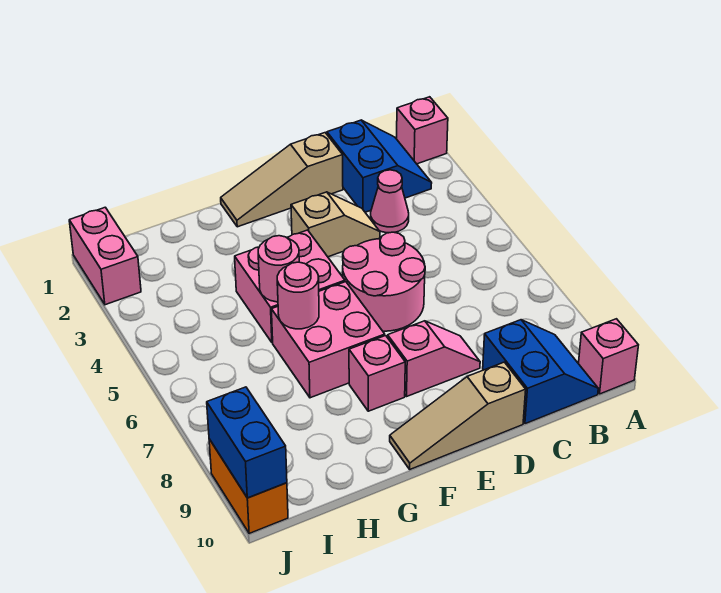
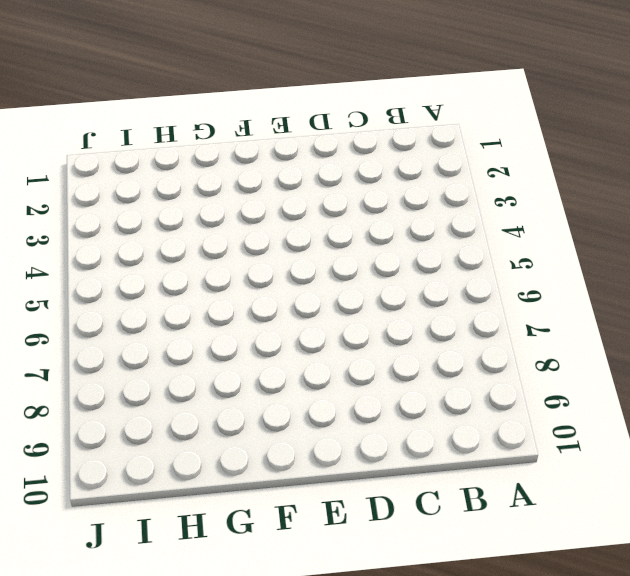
none -> pink brick A1 level 1
none -> pink brick A10 level 1
none -> blue slope B1:C2 level 1 top C

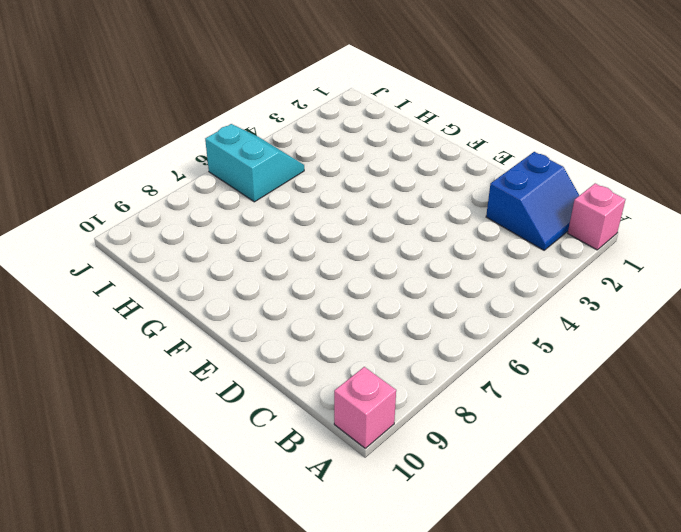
cyan slope I5:J6 level 1 top 6 -> none
none -> blue slope B9:C10 level 1 top C
none -> pink cone C3 level 1
none -> tan slope D1:F1 level 1 top D

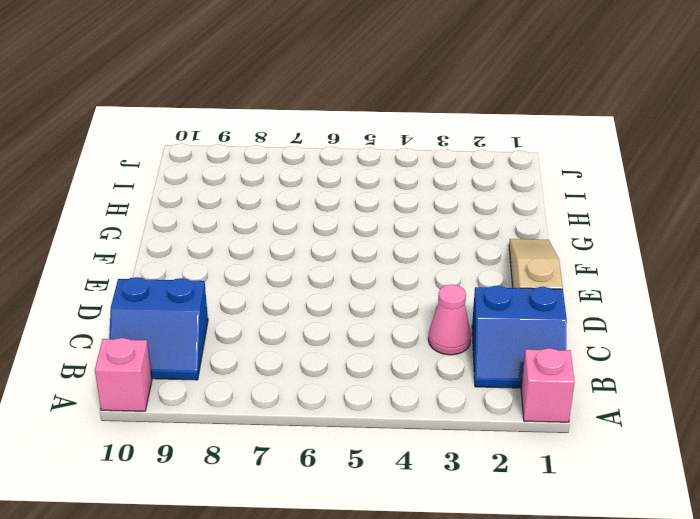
none -> tan slope D3:E3 level 1 top E
none -> pink round brick D5:E6 level 1
none -> pink slope D8:E8 level 1 top E

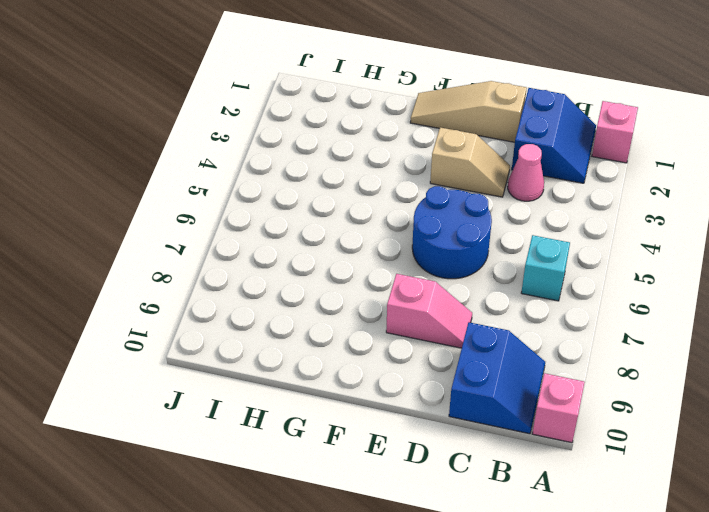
cyan brick B6 level 1 -> none
blue round brick D5:E6 level 1 -> pink round brick D5:E6 level 1
none -> tan slope D10:F10 level 1 top D
none -> pink brick F4:G5 level 1
none -> pink brick F6:G7 level 1

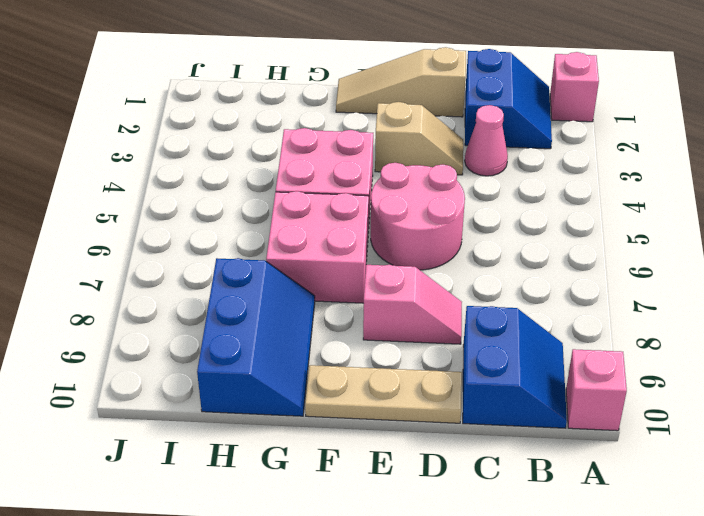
tan plate D10:F10 level 1 -> tan slope D10:F10 level 1 top D
blue slope G8:H10 level 1 top H -> none
none -> pink brick F8 level 1
none -> pink brick J1:J2 level 1
none -> orange brick J9:J10 level 1

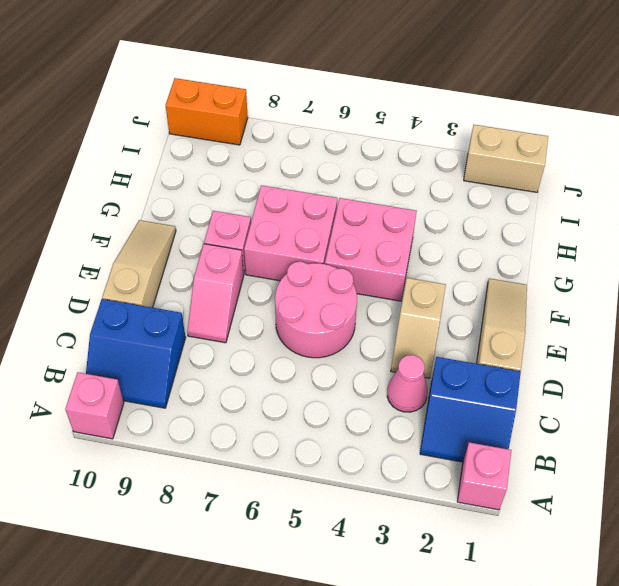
tan brick J1:J2 level 1 -> pink brick J1:J2 level 1
none -> pink round brick G5 level 2
none -> pink round brick G6 level 2
none -> blue brick J9:J10 level 2

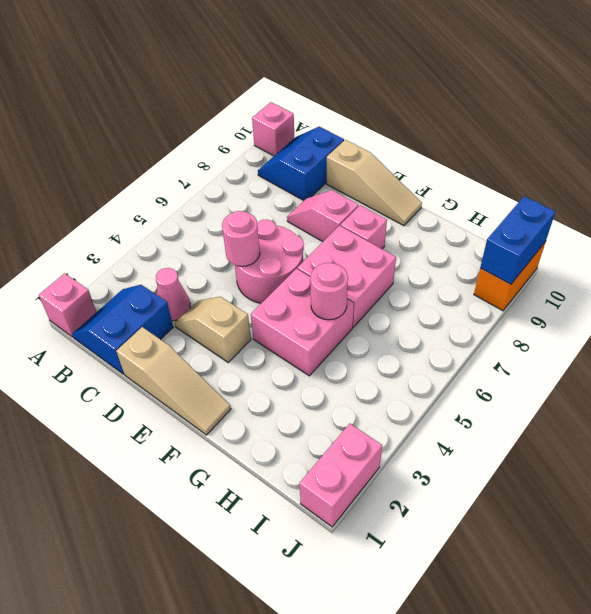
pink round brick D5 level 2 -> pink round brick G6 level 2

